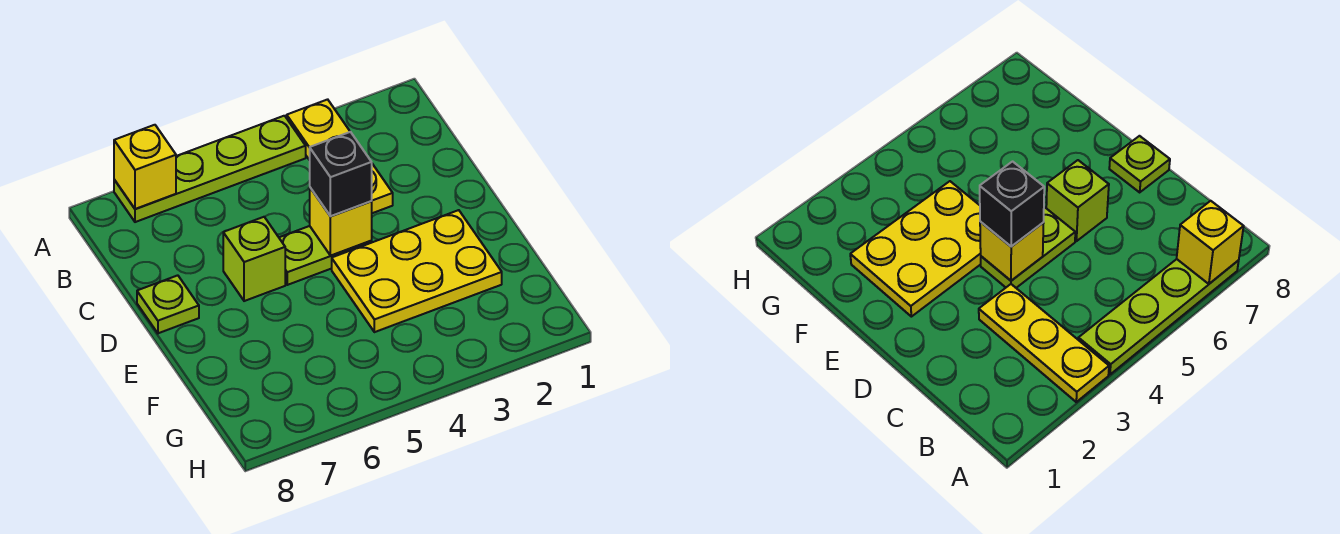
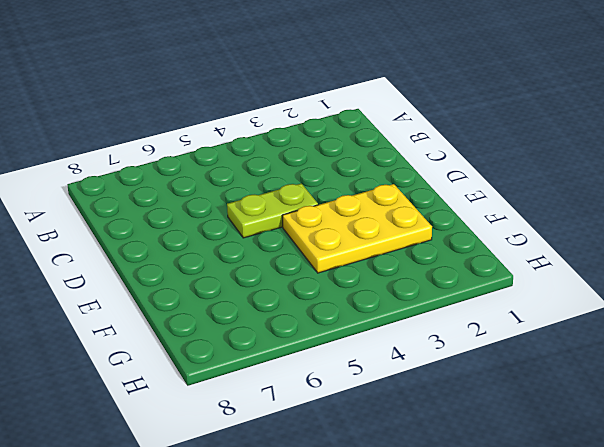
none -> yellow plate A3:C3 level 1
none -> lime plate A4:A7 level 1

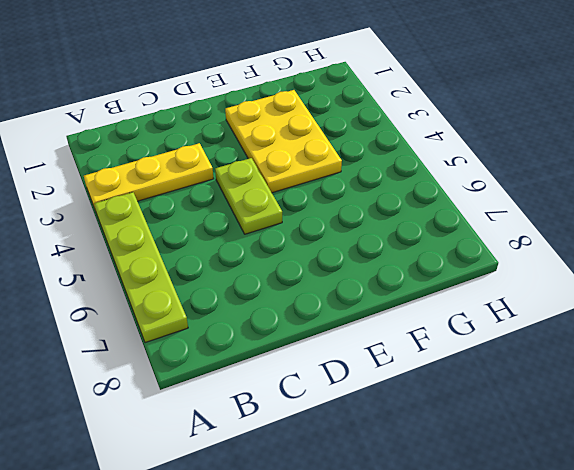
none -> lime brick D6 level 1
none -> lime plate D8 level 1

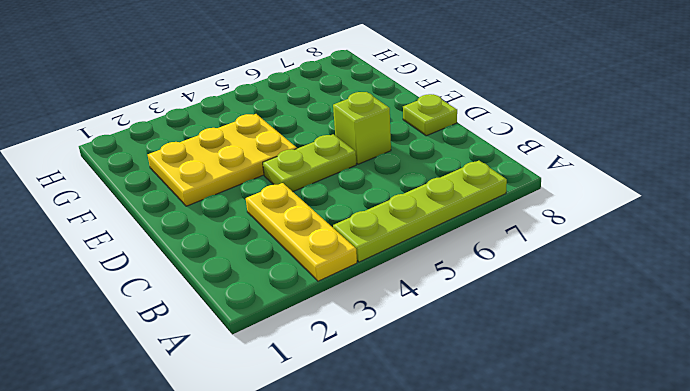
none -> yellow brick A7 level 2
none -> yellow brick D4 level 2

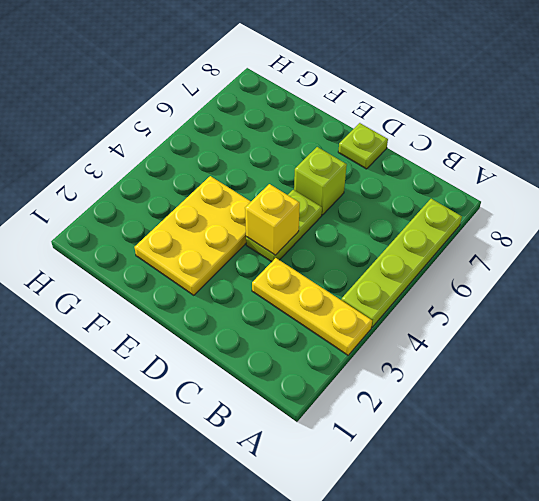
none -> yellow brick A7 level 2
none -> black brick D4 level 3

